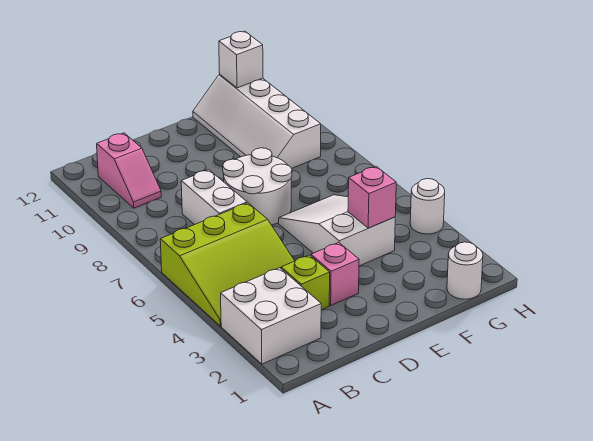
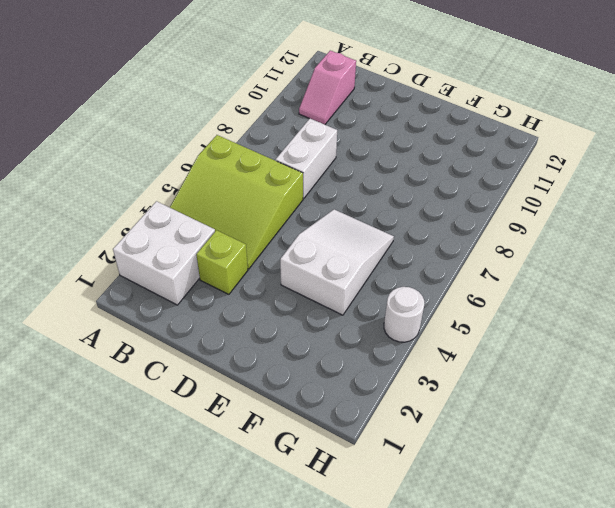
none -> pink brick D3 level 1
none -> white round brick D7:E8 level 1
none -> white slope F9:G12 level 1 top G

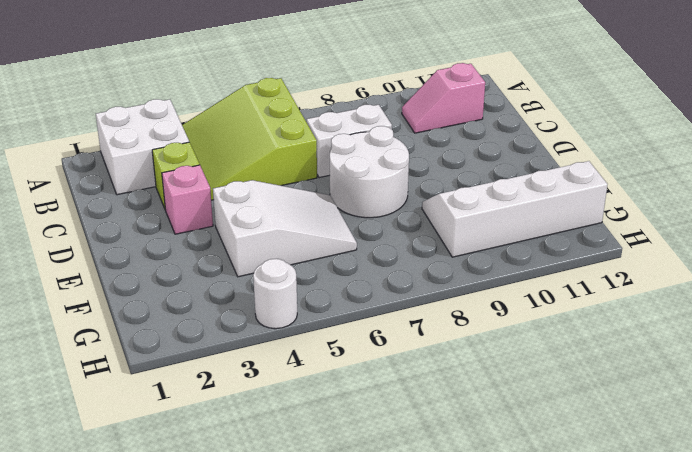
none -> white round brick G1 level 1
none -> pink brick F4 level 2
none -> white brick G12 level 2

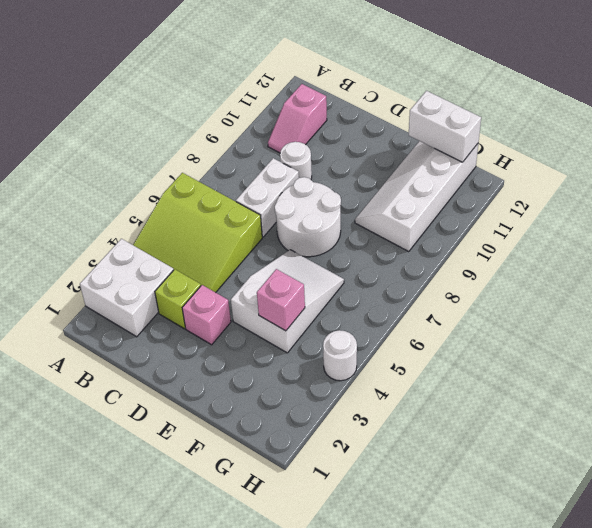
white round brick C9 level 1 -> white round brick G1 level 1
white brick F12:G12 level 2 -> white brick G12 level 2

